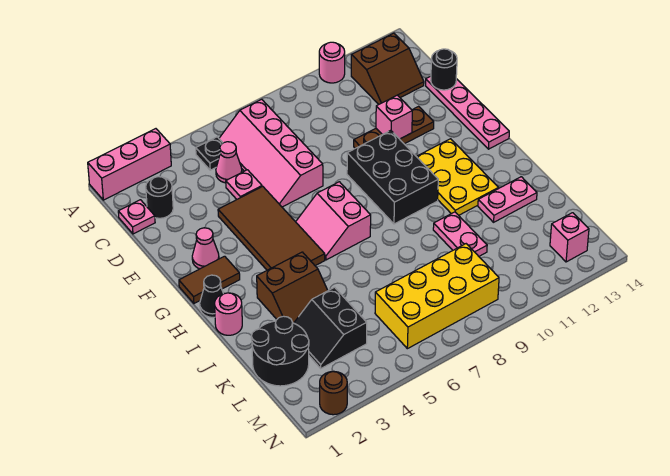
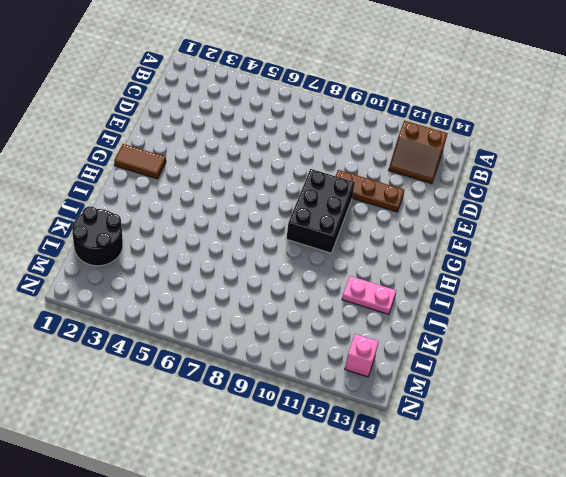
none -> pink brick A1:A3 level 1
none -> pink round brick A11 level 1
none -> black plate B5 level 1

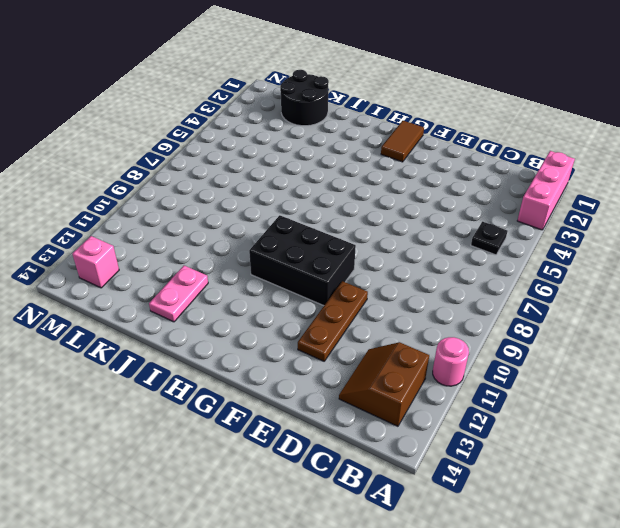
none -> pink slope B6:E7 level 1 top 7
none -> pink plate C1 level 1
none -> black round brick C2 level 1

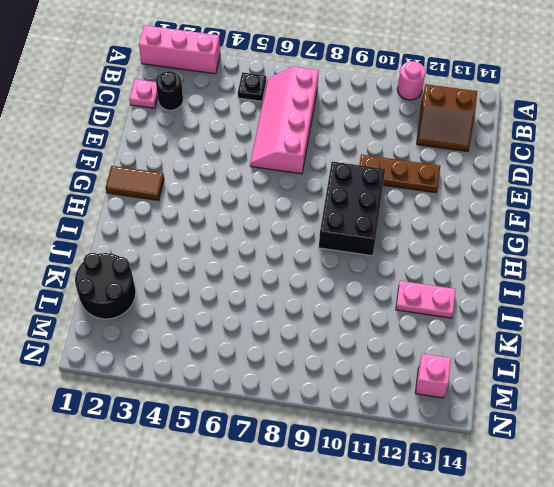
none -> pink cone C5 level 1
none -> pink plate D5 level 1
none -> pink plate D14:G14 level 1

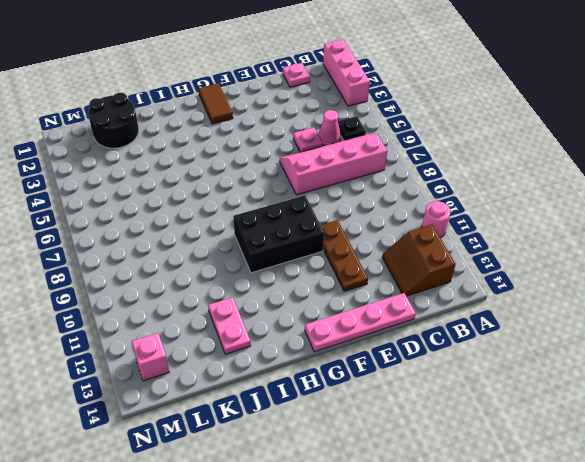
none -> black round brick C2 level 1
none -> brown tile E4:H5 level 1
none -> pink cone F2 level 1

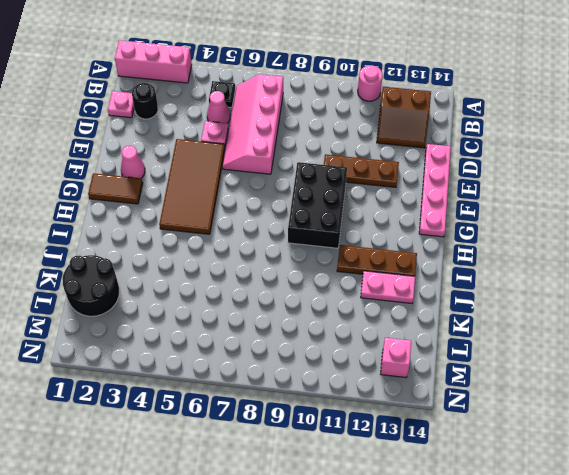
brown plate I11:I13 level 1 -> yellow plate G11:I12 level 1
none -> pink slope G6:H7 level 1 top 7
none -> black cone H1 level 1
none -> pink round brick I1 level 1

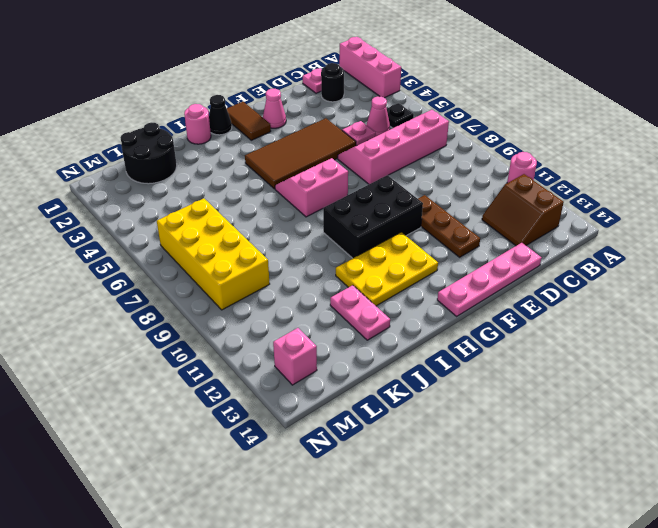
none -> brown slope I3:J4 level 1 top I
none -> pink plate J10:K10 level 1
none -> black slope K3:L4 level 1 top 4

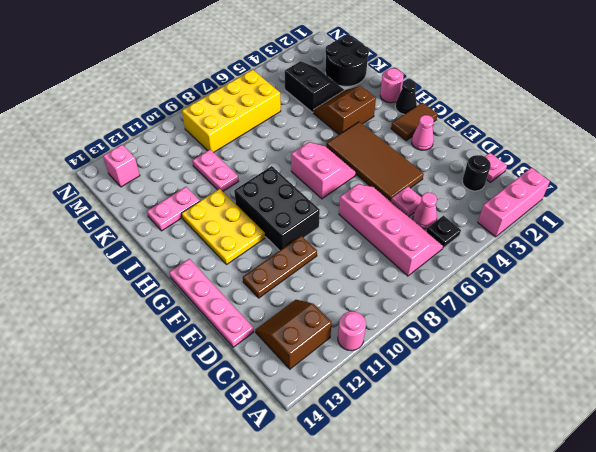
none -> brown round brick N2 level 1
none -> black round brick D14 level 2
none -> pink brick E11 level 2

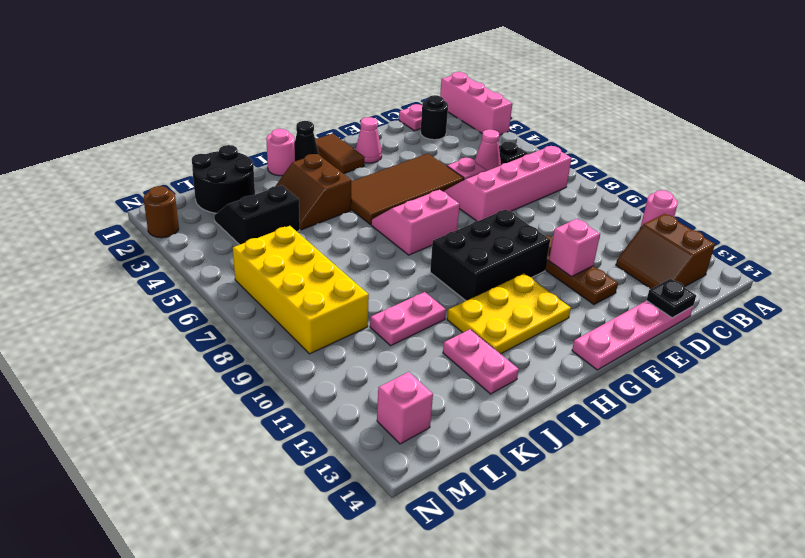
black plate D14 level 2 -> black round brick D14 level 2

